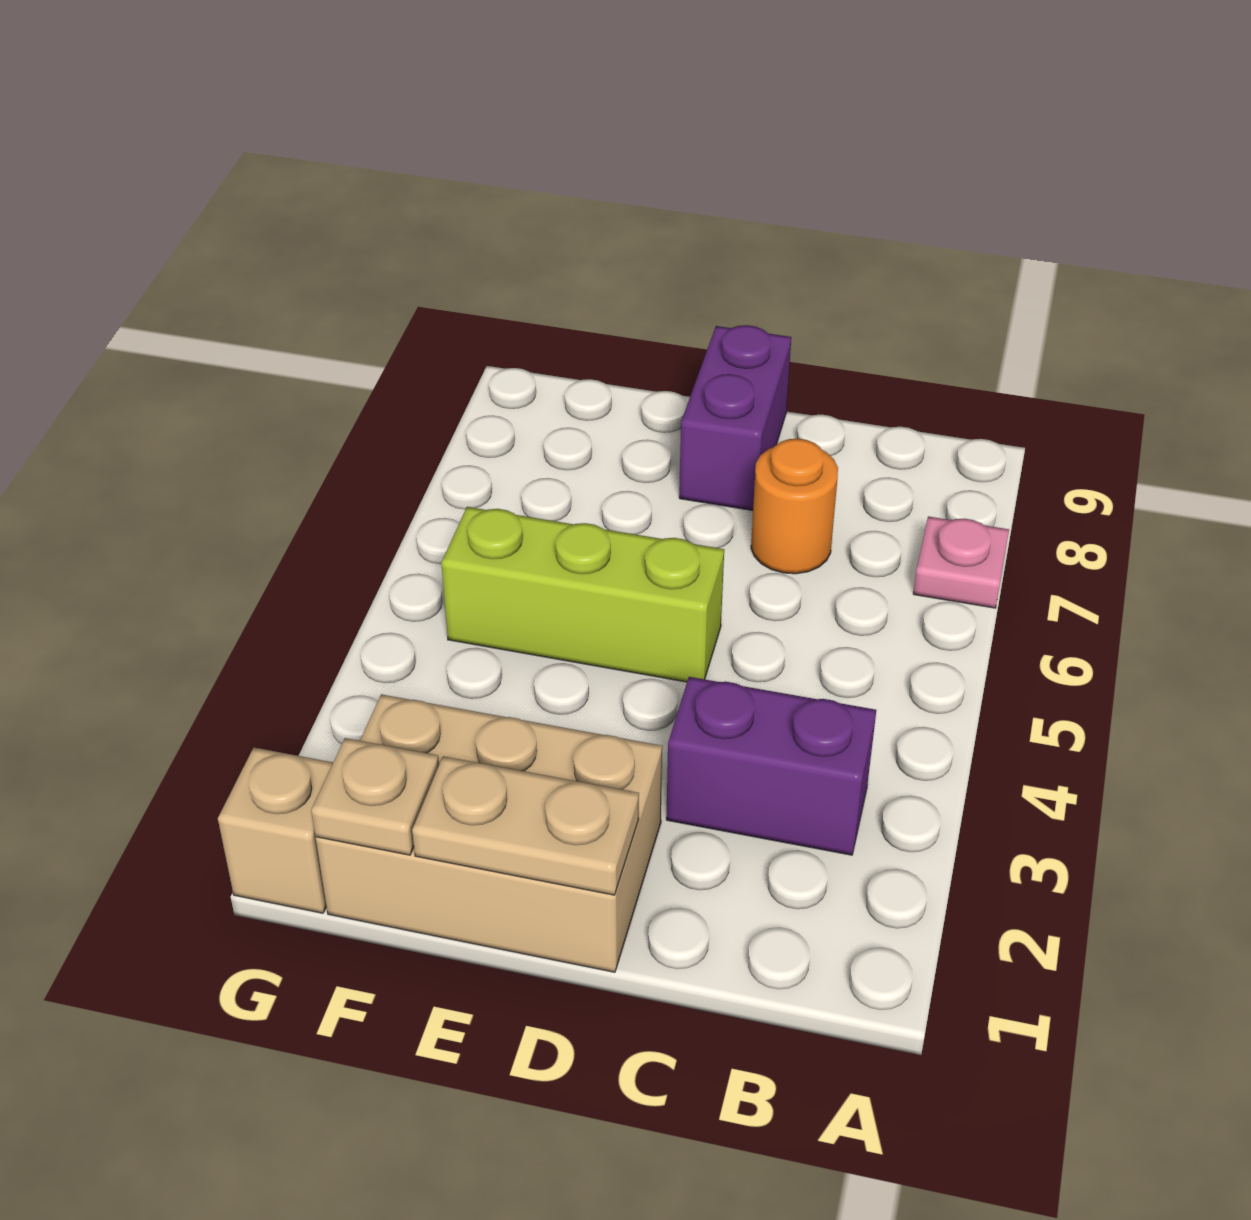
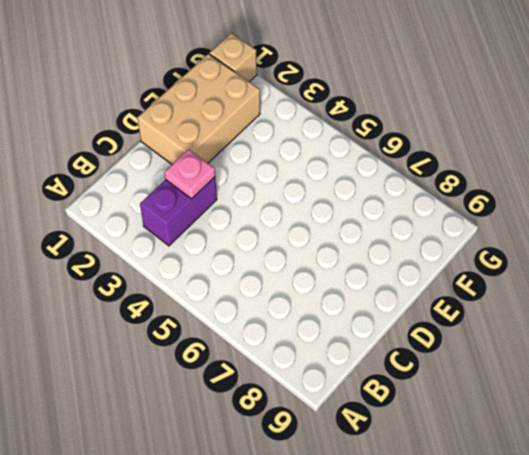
pink plate C3 level 2 -> pink plate A7 level 1
none -> orange round brick C7 level 1
none -> lime brick D5:F5 level 1

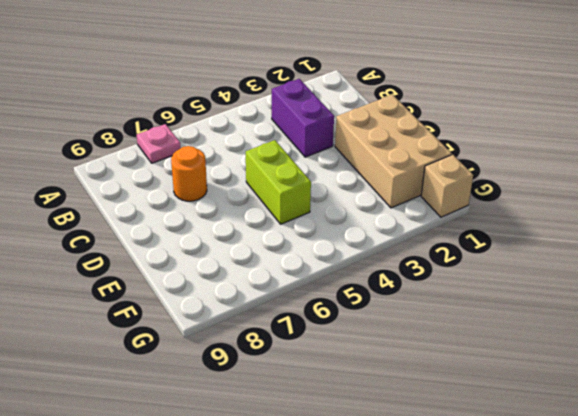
lime brick D5:E5 level 1 -> lime brick D5:F5 level 1
none -> purple brick D8:D9 level 1
none -> tan plate D1:E1 level 2

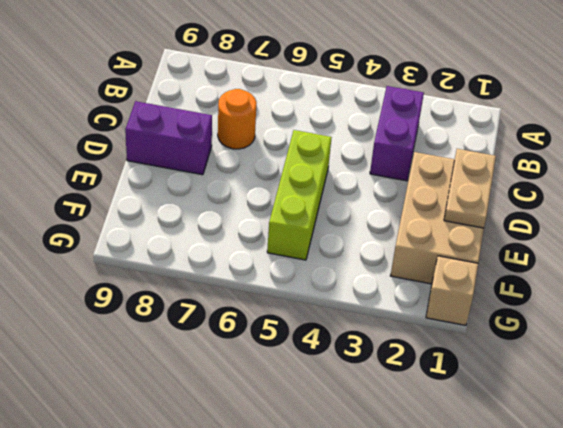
none -> pink plate A7 level 1
none -> tan plate F1 level 2

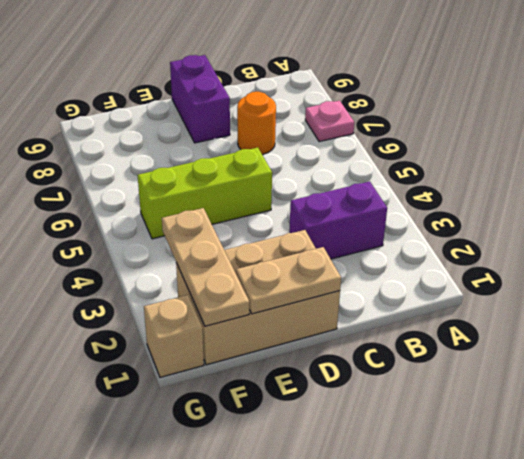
tan plate F1:F3 level 2 -> tan plate F1 level 2

